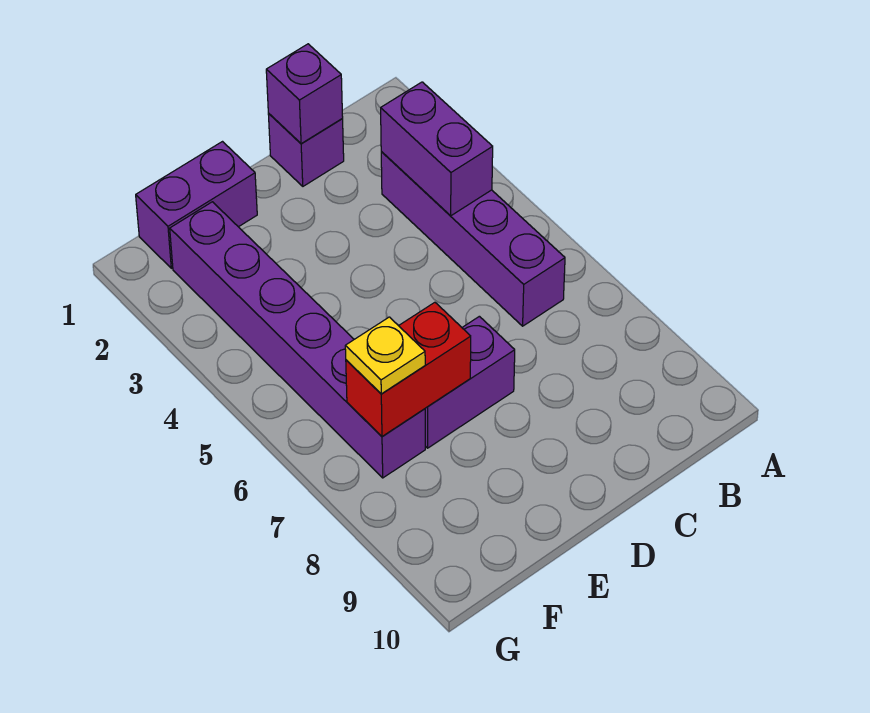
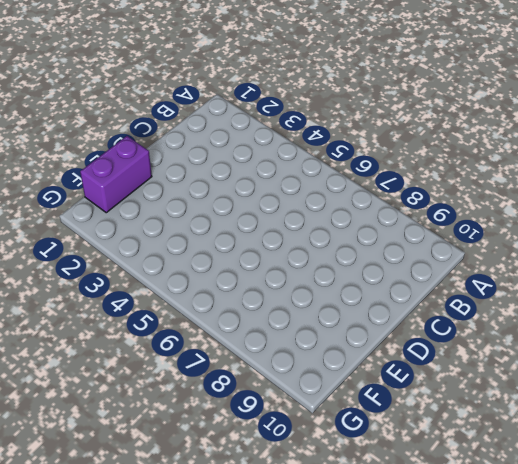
none -> purple brick B3:B6 level 1
none -> purple brick C1 level 1

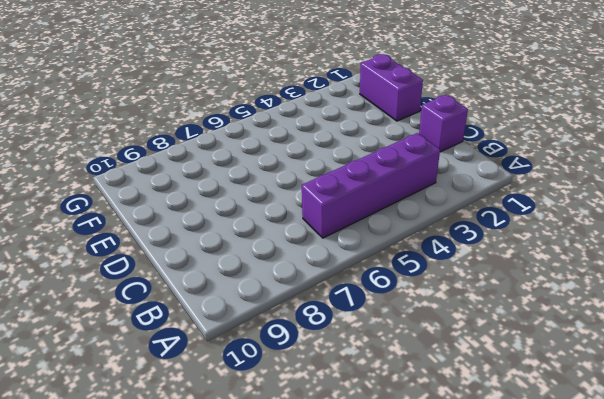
none -> purple brick D7:E7 level 1
none -> purple brick F2:F7 level 1

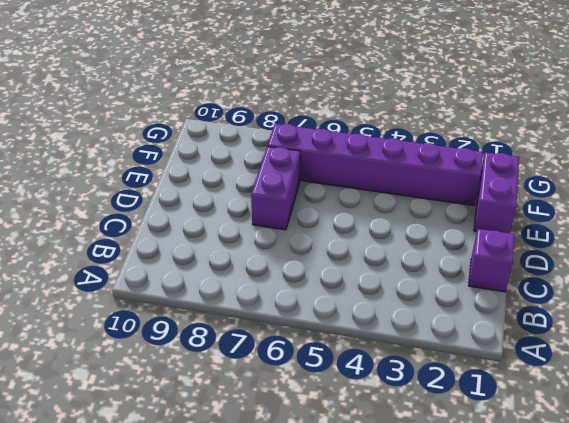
none -> purple brick B3:B6 level 1
none -> purple brick B3:B4 level 2

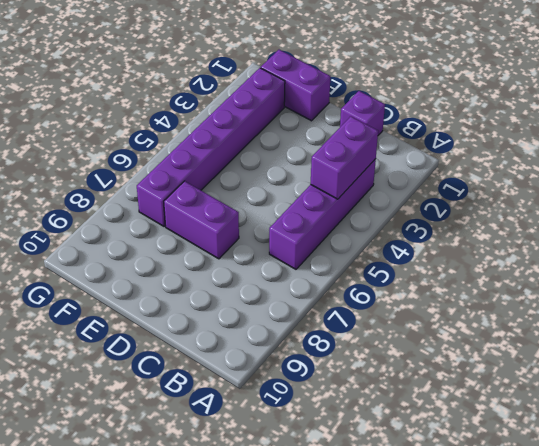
none -> purple brick C1 level 2
none -> red brick E7:F7 level 2

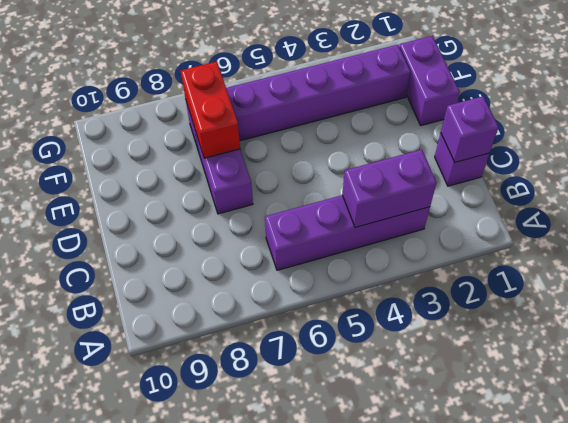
none -> yellow plate F7 level 3

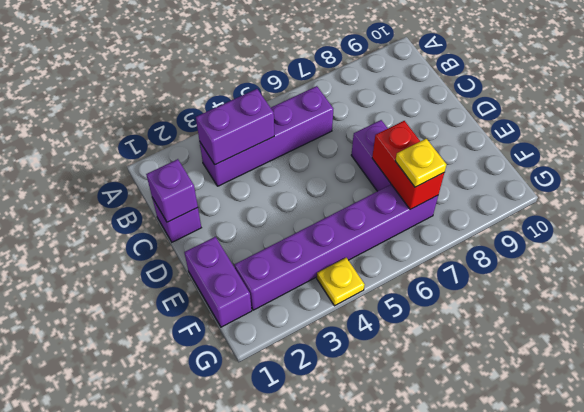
yellow plate G4 level 1 -> none

